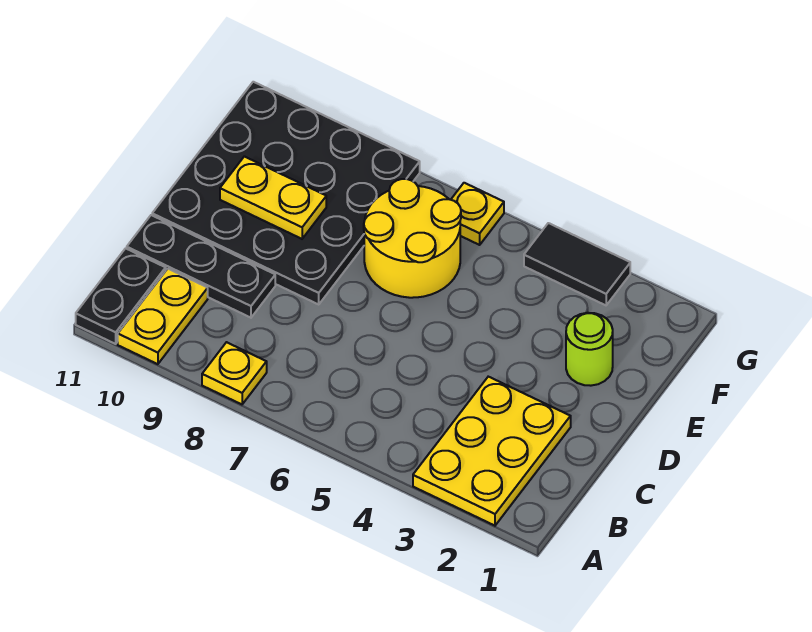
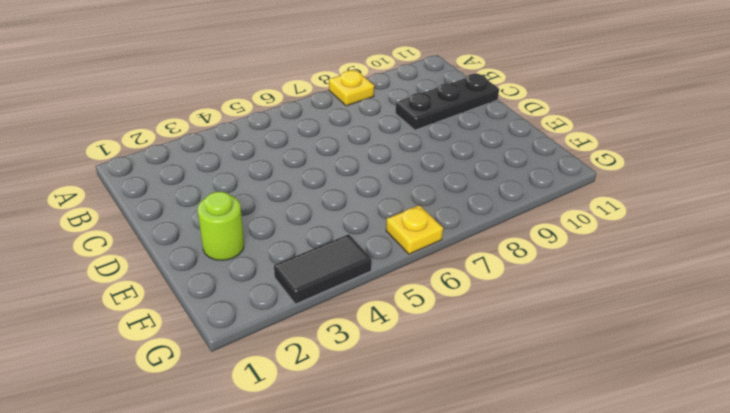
none -> yellow plate A2:C3 level 1
none -> yellow plate A10:B10 level 1

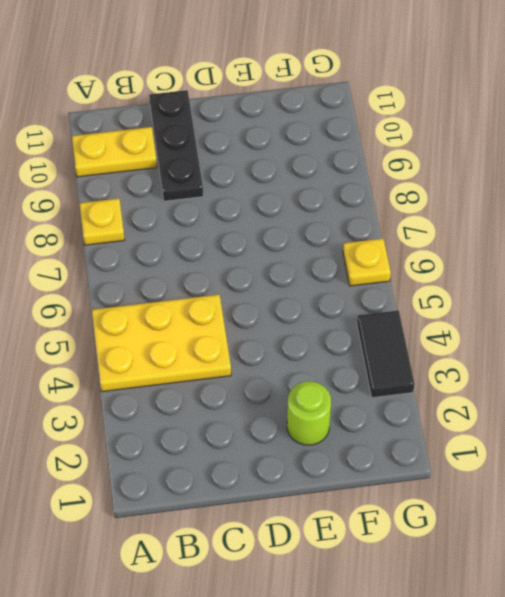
yellow plate A4:C5 level 1 -> yellow plate A2:C3 level 1
none -> black plate A11:B11 level 1
none -> black plate D8:G11 level 1

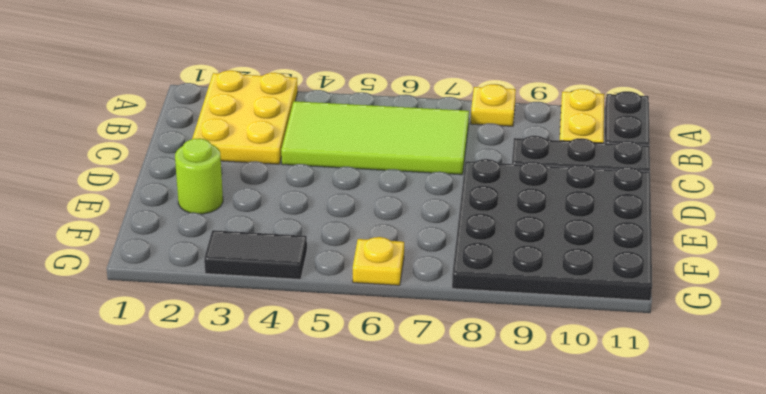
lime tile B4:C7 level 1 -> none
none -> yellow round brick E6:F7 level 1
none -> yellow plate E9:E10 level 2

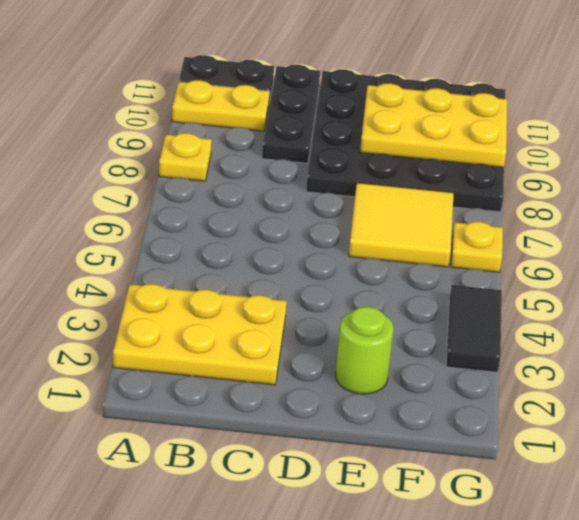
yellow tile E6:F7 level 1 -> yellow round brick E6:F7 level 1
yellow plate E9:G10 level 2 -> yellow plate E9:E10 level 2

